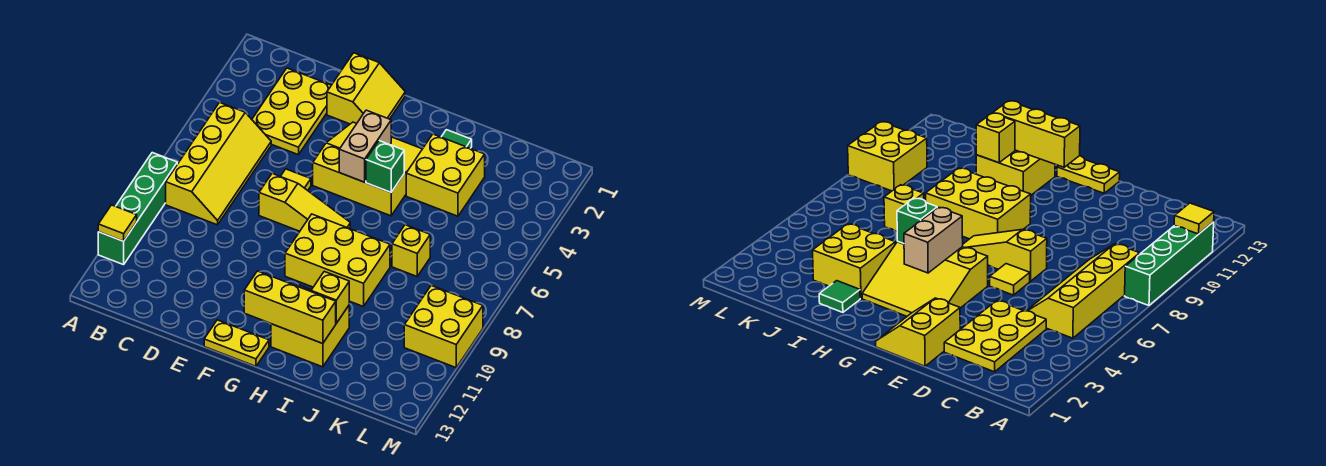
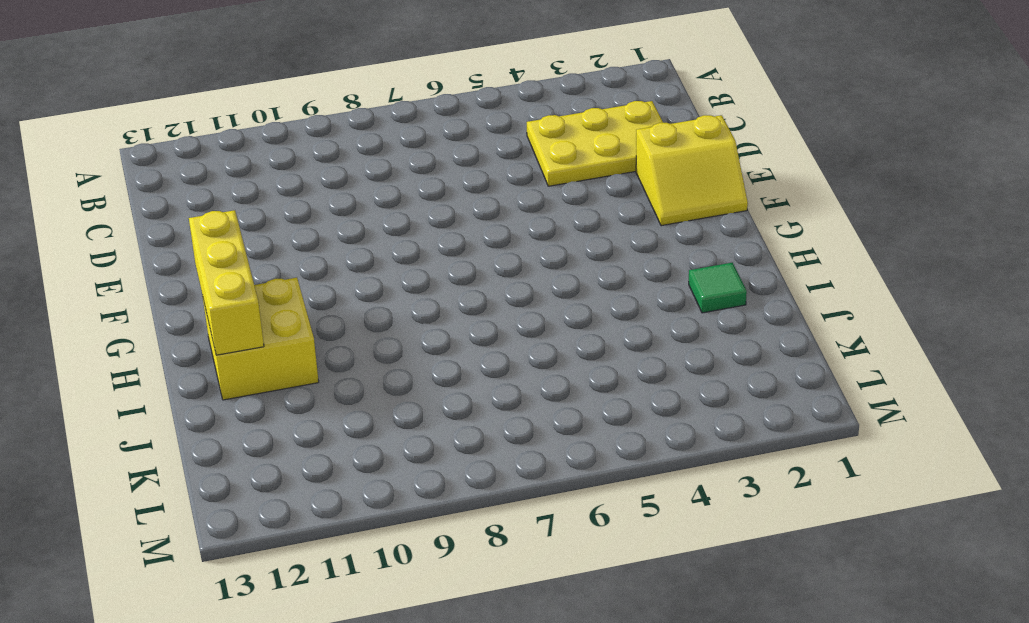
none -> green brick A8:A11 level 1
none -> yellow slope B5:C8 level 1 top B
none -> yellow tile E6 level 1

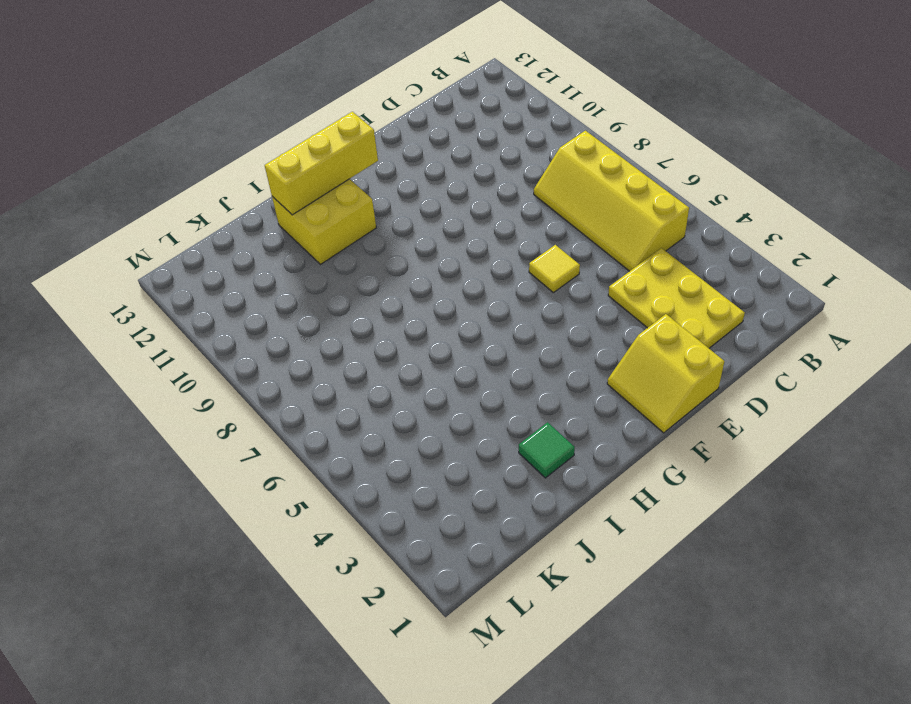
none -> green brick A8:A11 level 1
none -> yellow slope E7:G7 level 1 top E
none -> yellow slope F3:H5 level 1 top 5

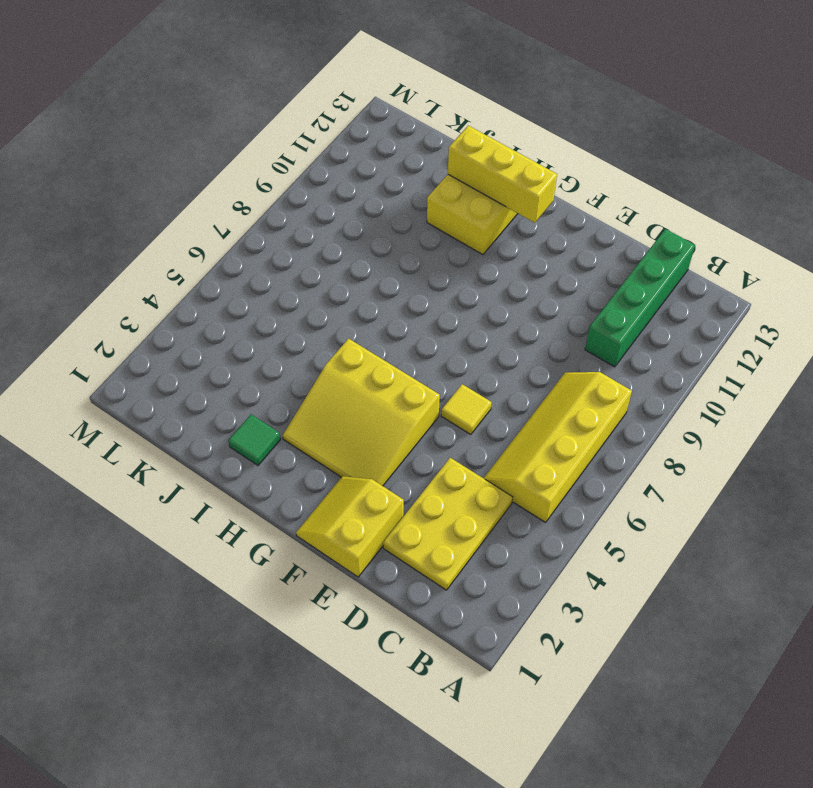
green brick C10:C13 level 1 -> green brick A8:A11 level 1
none -> yellow slope E7:G7 level 1 top E
none -> yellow plate F13:G13 level 1
none -> yellow brick G8:I9 level 1

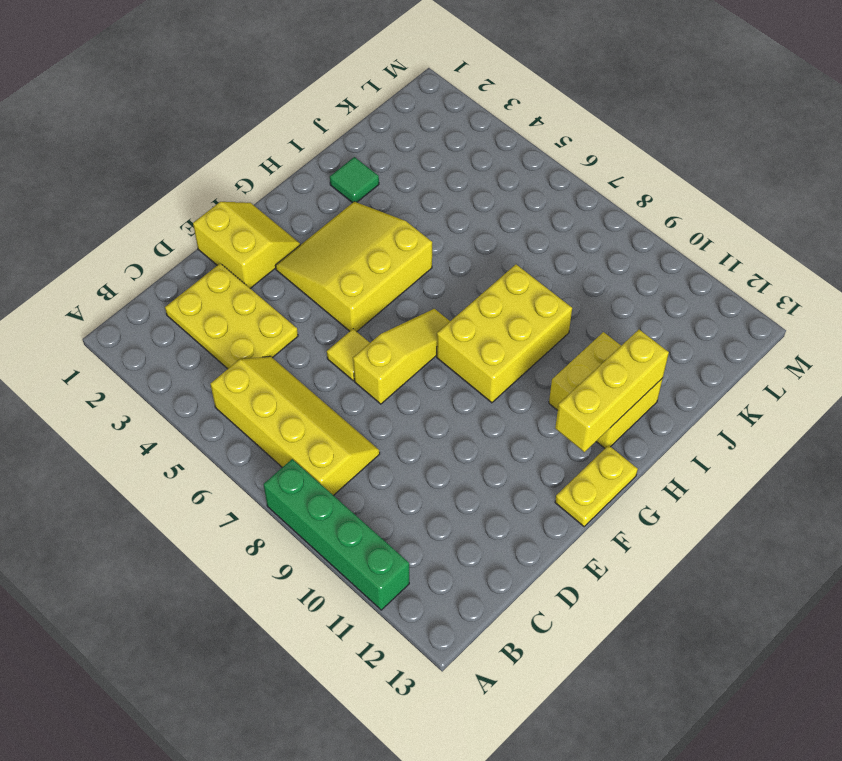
none -> yellow brick I3:J4 level 1
none -> yellow brick J7 level 1
none -> yellow brick L9:M10 level 1

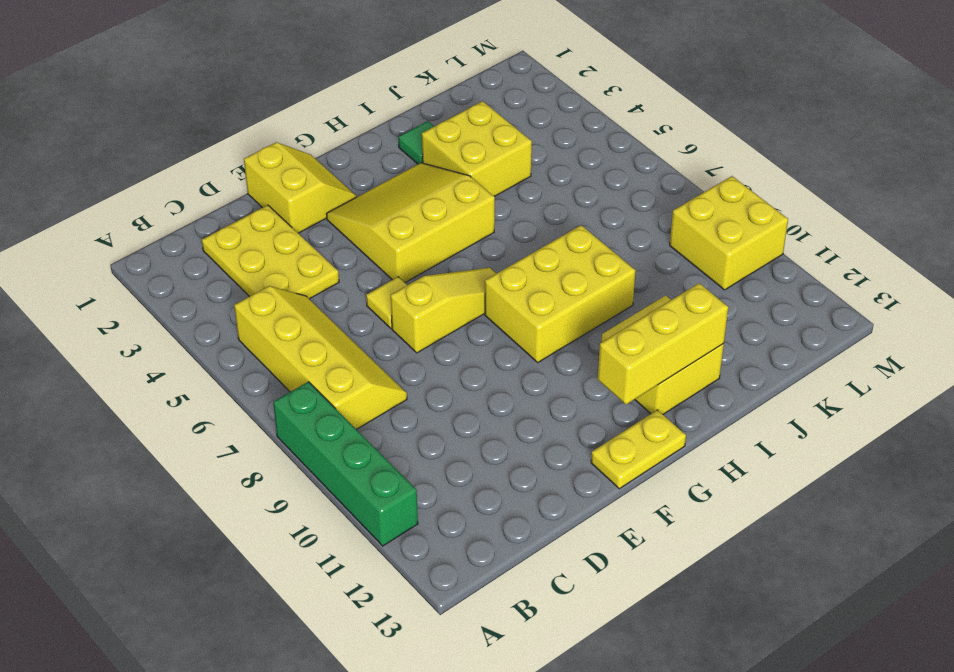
none -> yellow brick J7 level 1
none -> yellow tile A11 level 2
none -> tan brick G4:G5 level 2

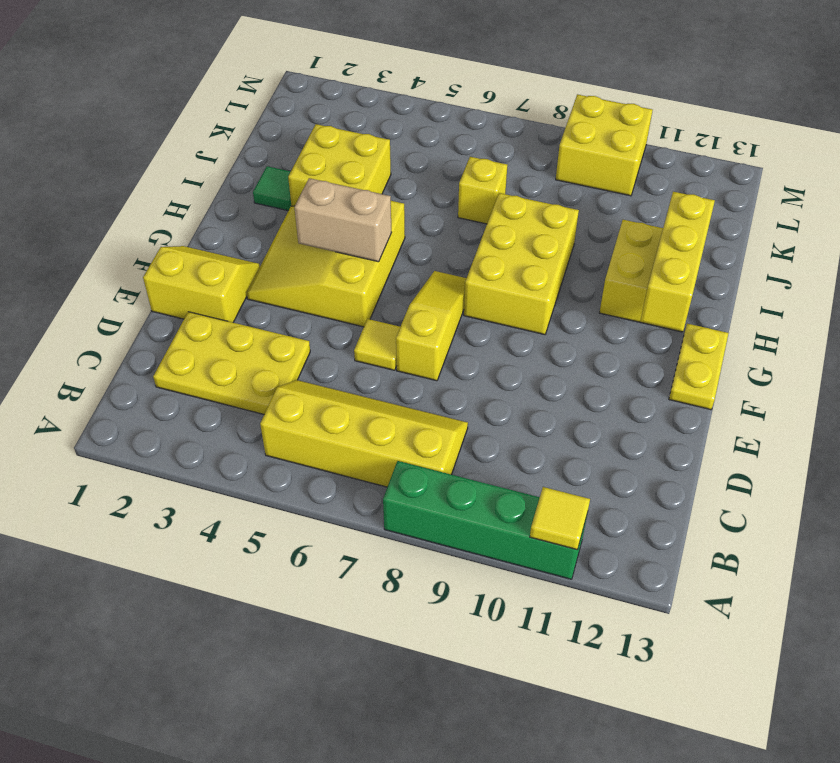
none -> green brick H5 level 2
none -> yellow brick I11 level 2

